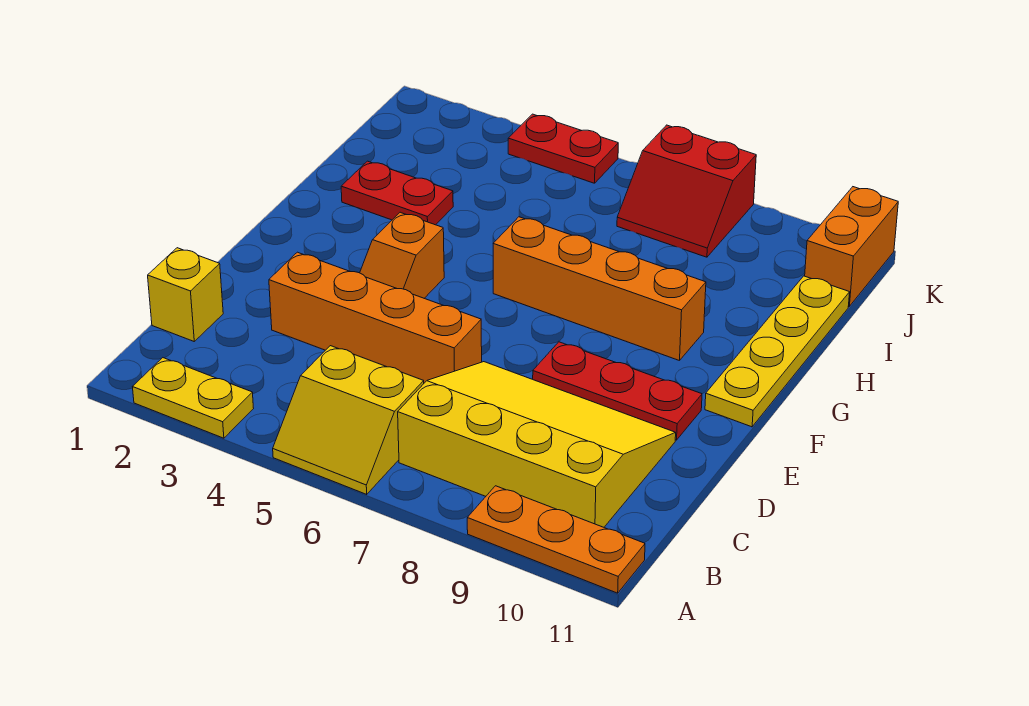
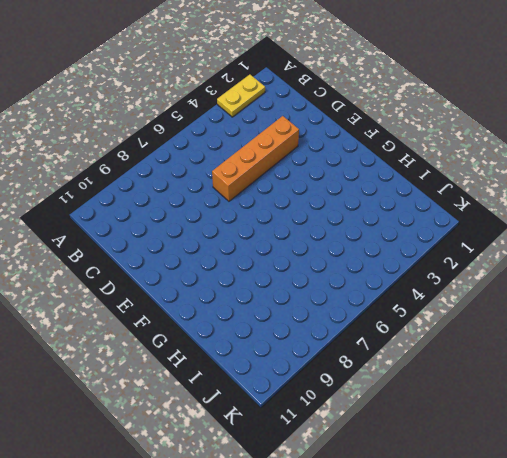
none -> yellow slope A5:B6 level 1 top B
none -> orange plate A9:A11 level 1
none -> yellow slope B7:D10 level 1 top B

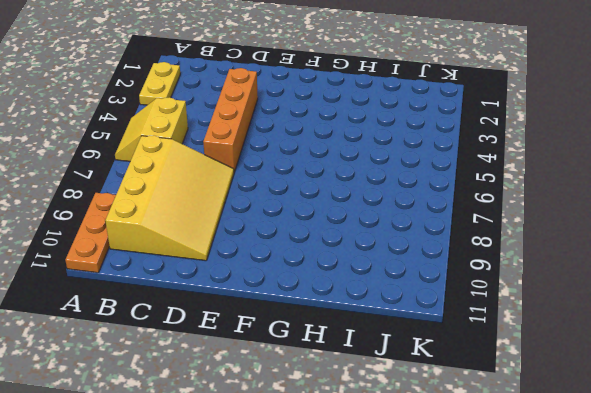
none -> yellow brick C1 level 1
none -> orange slope E4:F4 level 1 top F
none -> red plate E8:E10 level 1

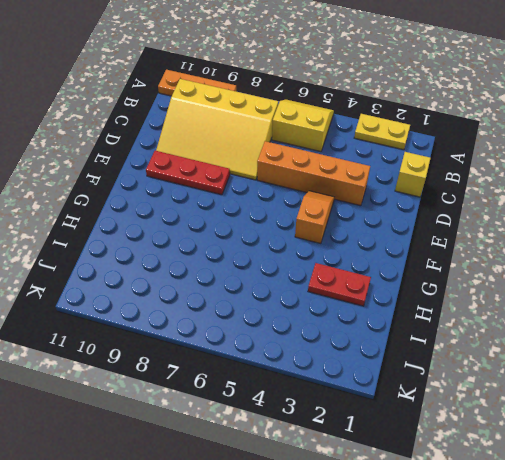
none -> yellow plate F11:I11 level 1
none -> orange brick G6:G9 level 1
none -> red slope J7:K8 level 1 top K

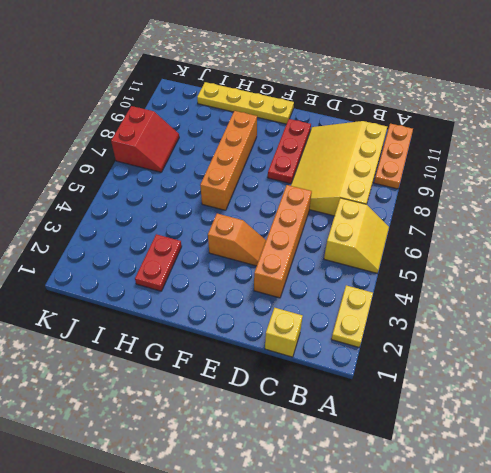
none -> orange brick J11:K11 level 1
none -> red plate K4:K5 level 1

